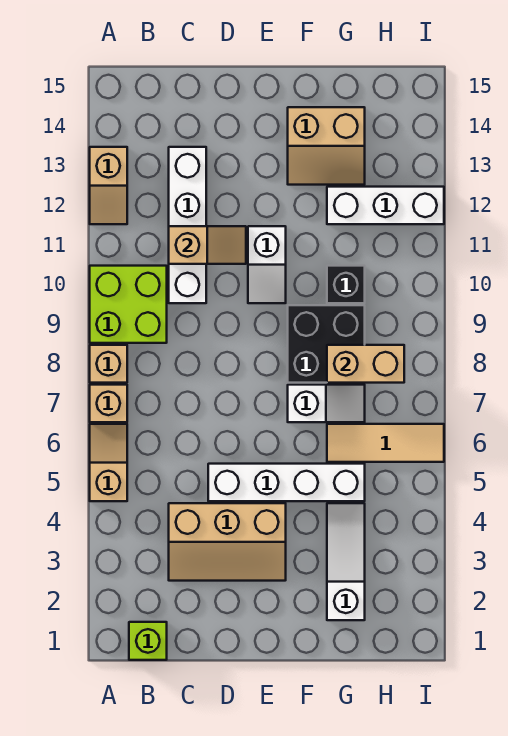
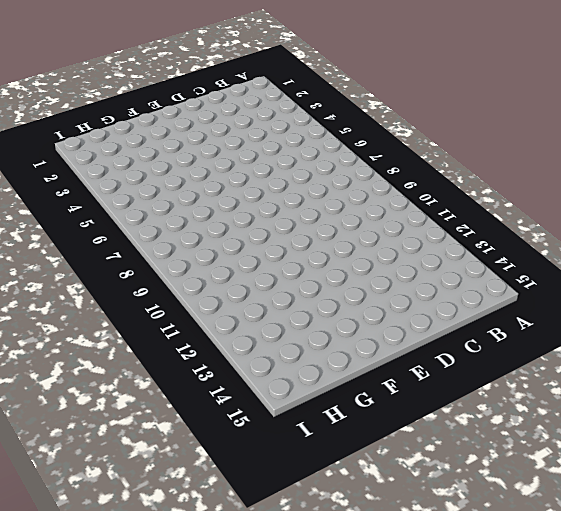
none -> tan slope A5:A6 level 1 top 5
none -> tan brick A7 level 1
none -> tan brick A8 level 1

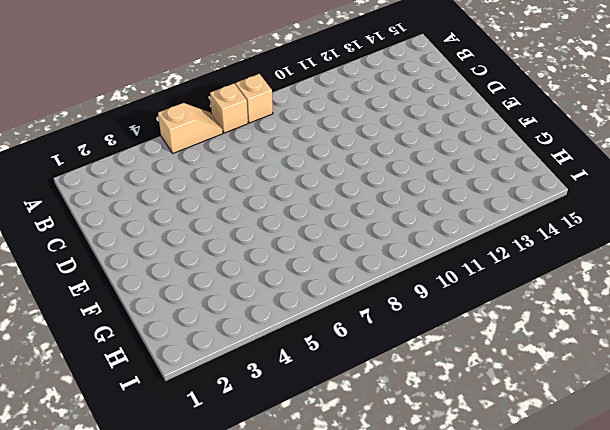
none -> lime brick A9:B10 level 1
none -> tan slope A12:A13 level 1 top 13
none -> lime brick B1 level 1

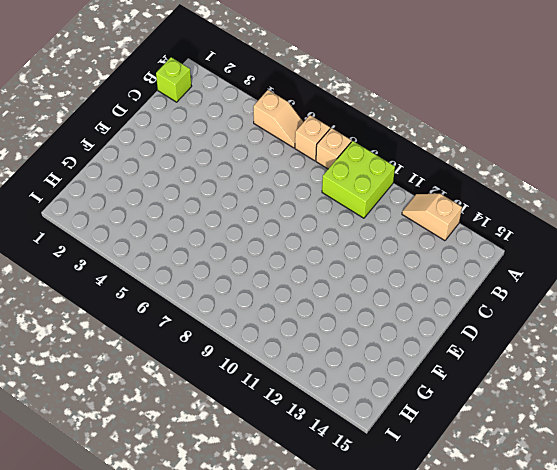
none -> tan slope C3:E4 level 1 top 4
none -> white brick C10:C13 level 1
none -> white brick D5:G5 level 1

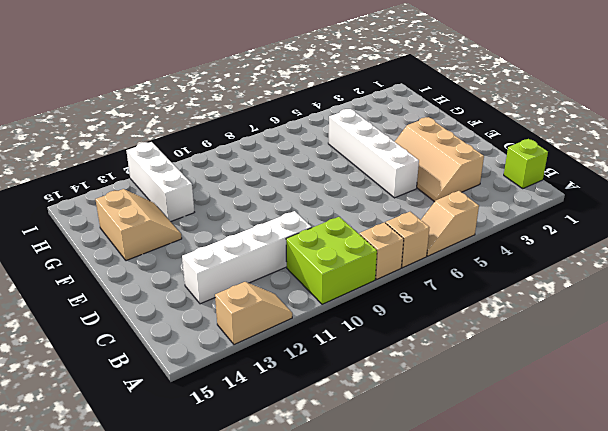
tan slope C3:E4 level 1 top 3 -> tan slope C3:E4 level 1 top 4
none -> white slope E10:E11 level 1 top 11
none -> white slope F7:G7 level 1 top F
none -> black brick F8:G9 level 1

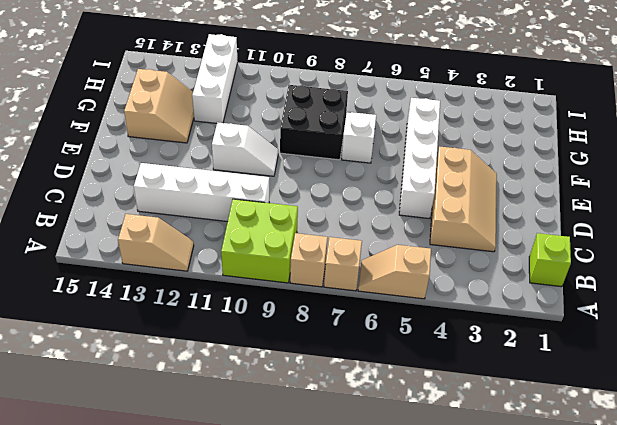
none -> white slope G2:G4 level 1 top 2
none -> tan tile G6:I6 level 1
none -> black brick G10 level 1

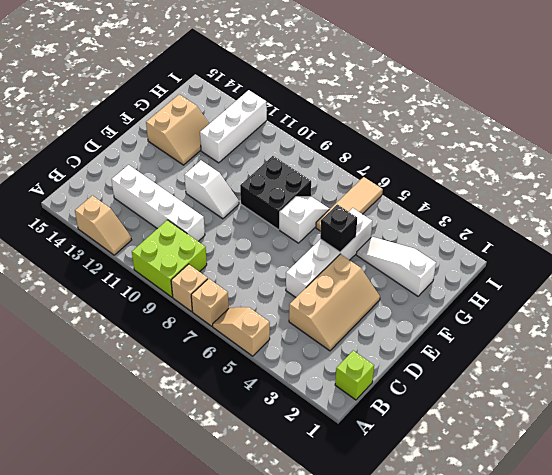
black brick F5 level 2 -> black brick G10 level 1
none -> tan slope C11:D11 level 2 top C
none -> tan brick G8:H8 level 2

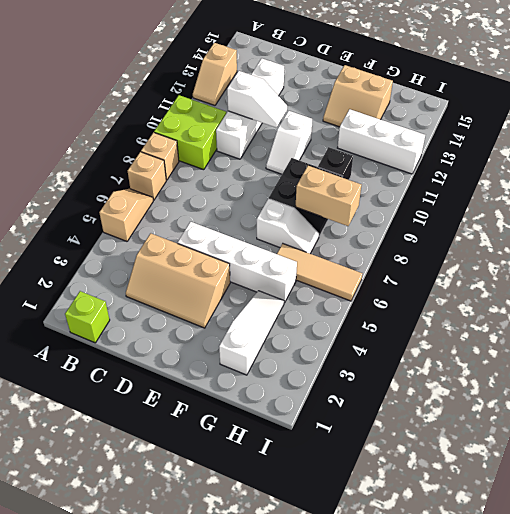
white slope C11:D11 level 2 top C -> tan slope C11:D11 level 2 top C

